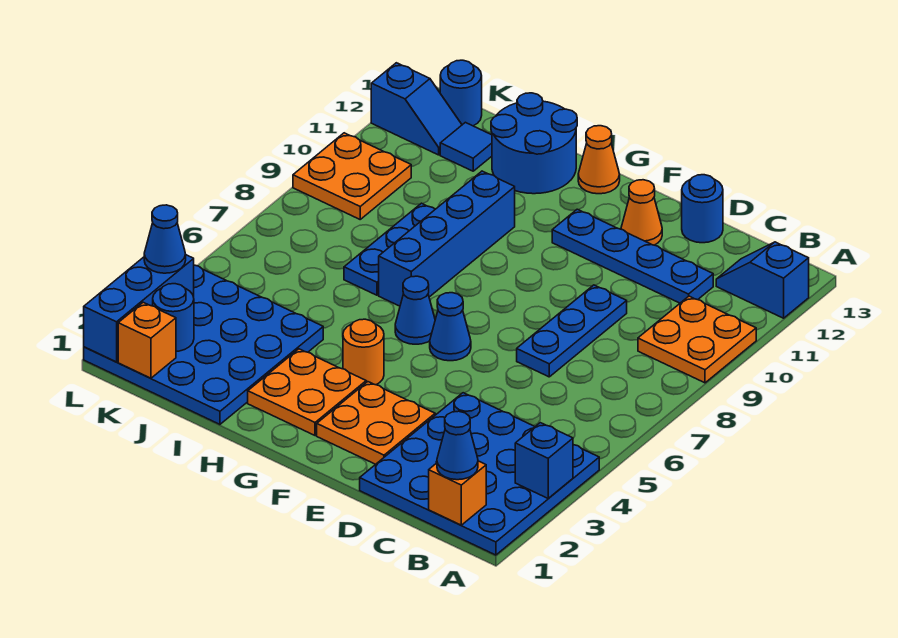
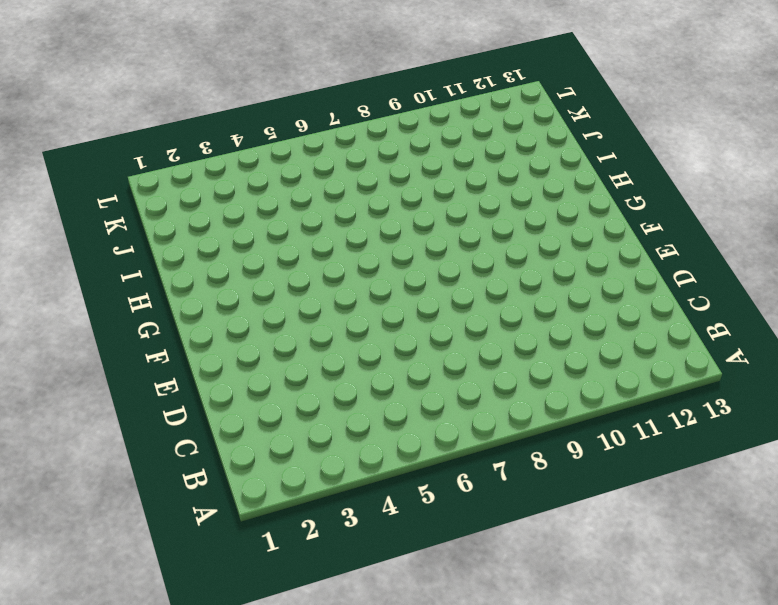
none -> blue plate A1:D4 level 1
none -> orange plate A9:B10 level 1
none -> blue slope A12:B12 level 1 top A

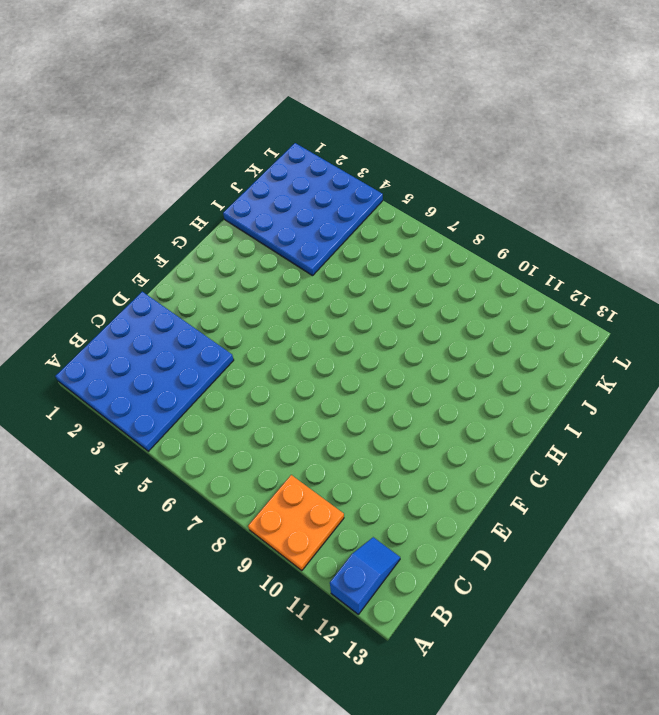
none -> blue plate C11:F11 level 1
none -> blue plate D7:D9 level 1
none -> blue round brick D13 level 1

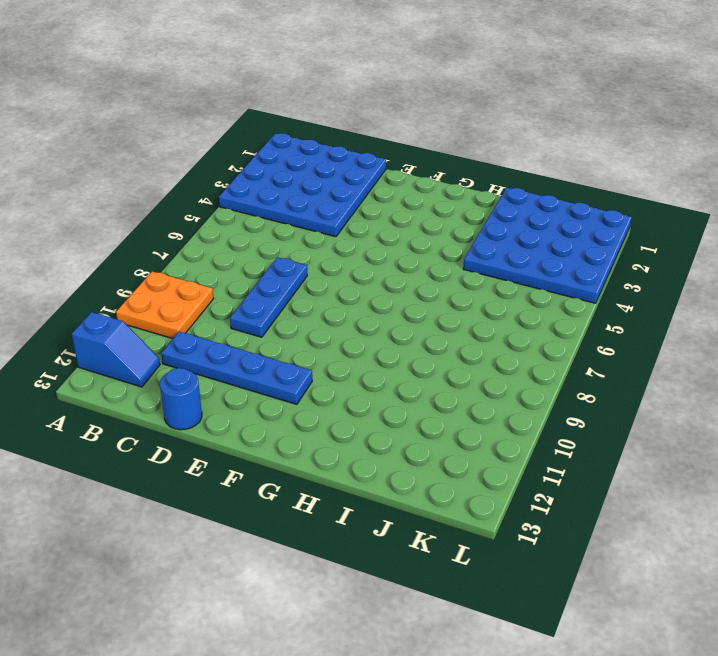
none -> orange plate E2:F3 level 1
none -> orange cone E12 level 1
none -> blue cone F6 level 1

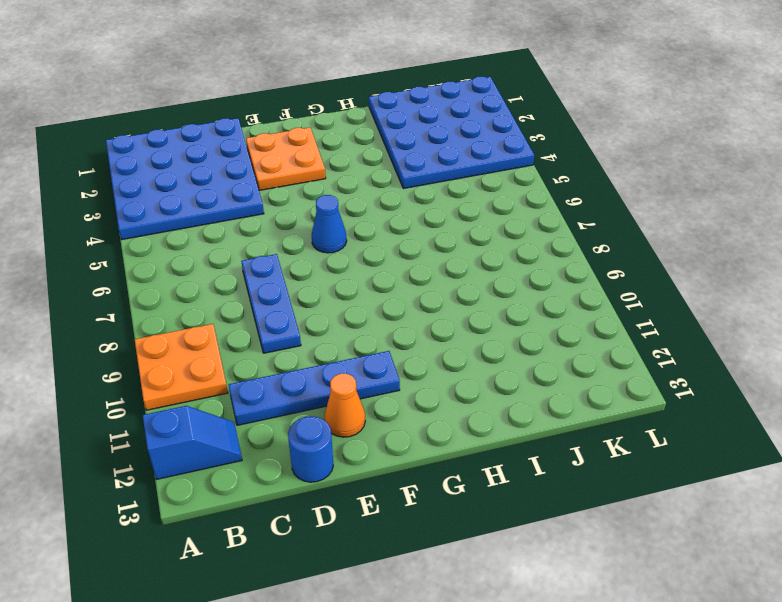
none -> orange plate G2:H3 level 1
none -> orange round brick G4 level 1
none -> blue cone G6 level 1

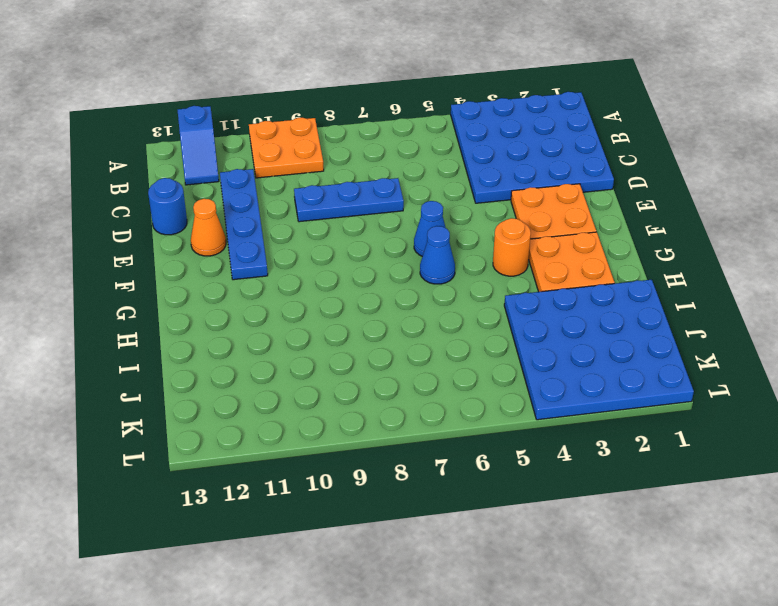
none -> orange cone G13 level 1
none -> blue brick H7:H10 level 1
none -> blue round brick H12:I13 level 1

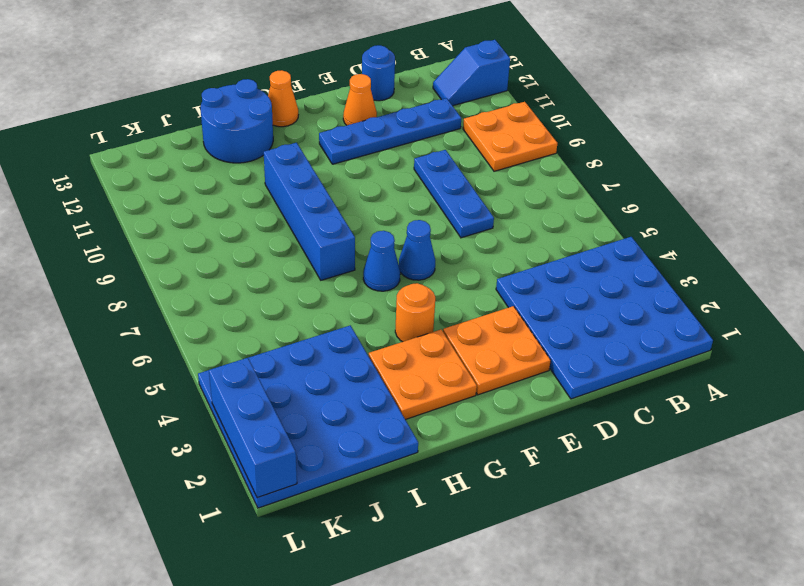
none -> blue plate I7:I9 level 1
none -> blue tile J12 level 1
none -> orange plate K9:L10 level 1

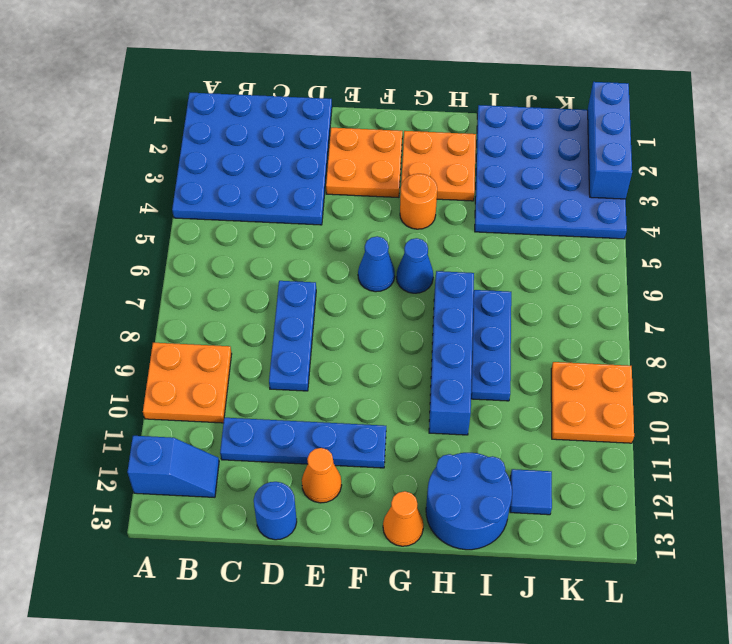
none -> blue slope K12:L12 level 1 top L
none -> blue round brick K13 level 1
none -> blue brick A3 level 2

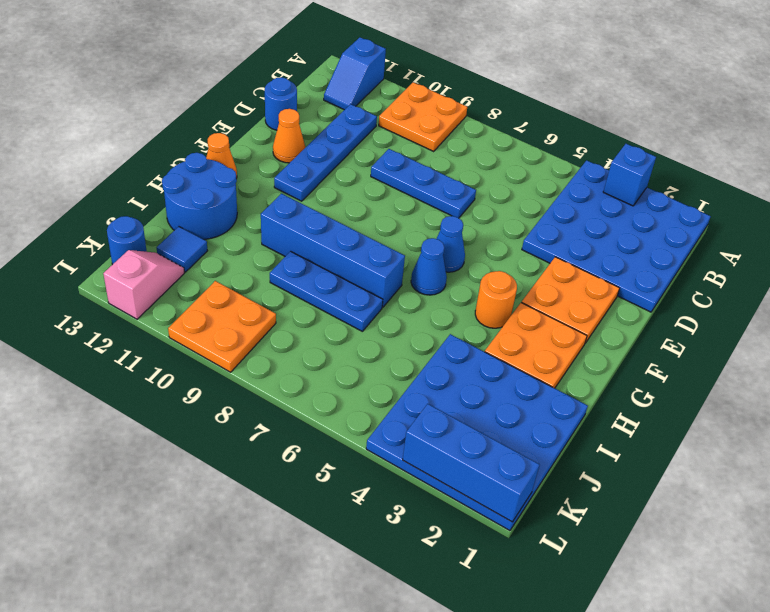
pink slope K12:L12 level 1 top L -> blue slope K12:L12 level 1 top L
none -> orange brick B1 level 2
none -> orange brick K1 level 2
none -> blue round brick K2 level 2

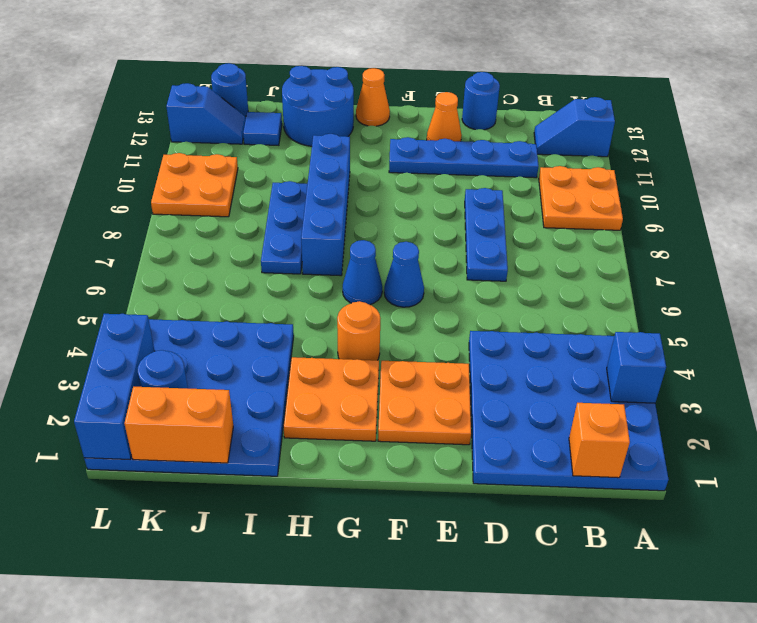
orange brick J1:K1 level 2 -> orange brick K1 level 2
none -> blue cone B1 level 3
none -> blue cone L3 level 3

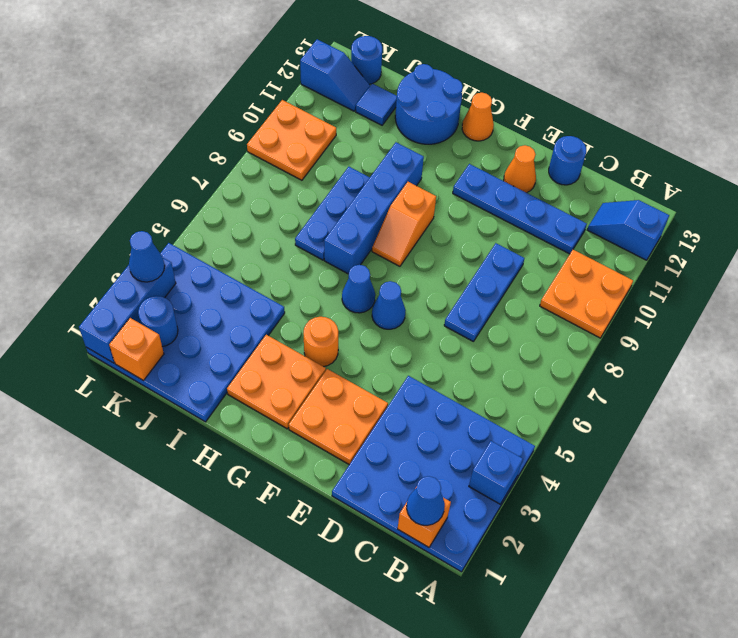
orange slope G8:G9 level 1 top 9 -> none

